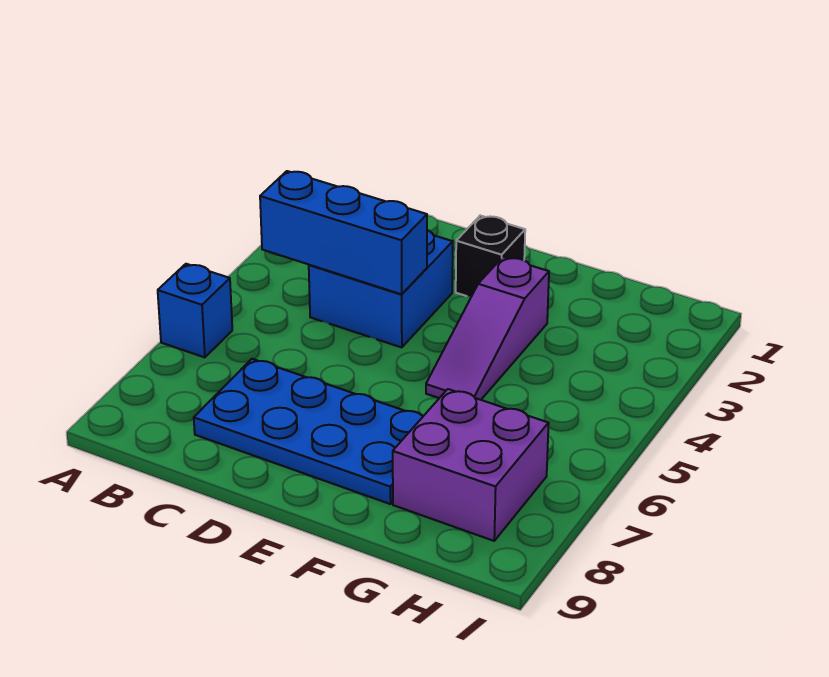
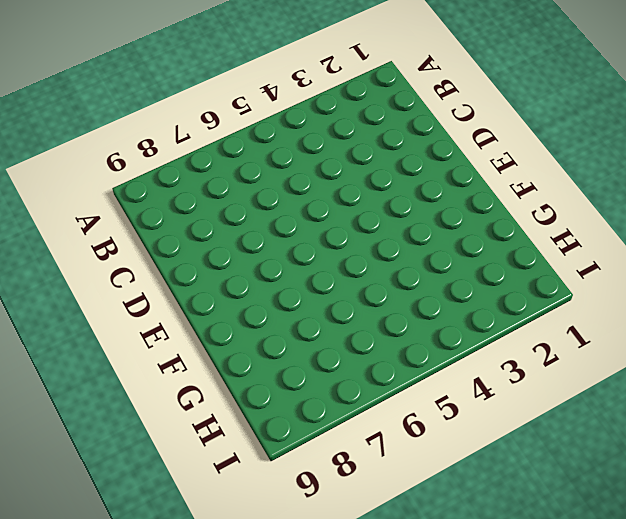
none -> blue brick A6 level 1
none -> blue brick C3:D4 level 1

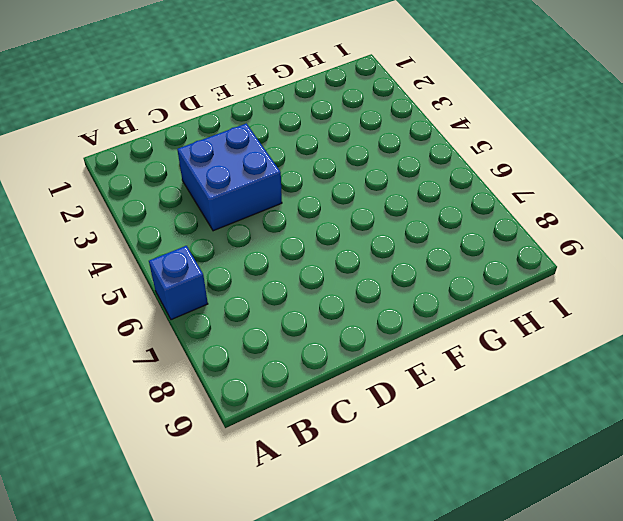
none -> blue plate C7:F8 level 1
none -> black brick E2 level 1

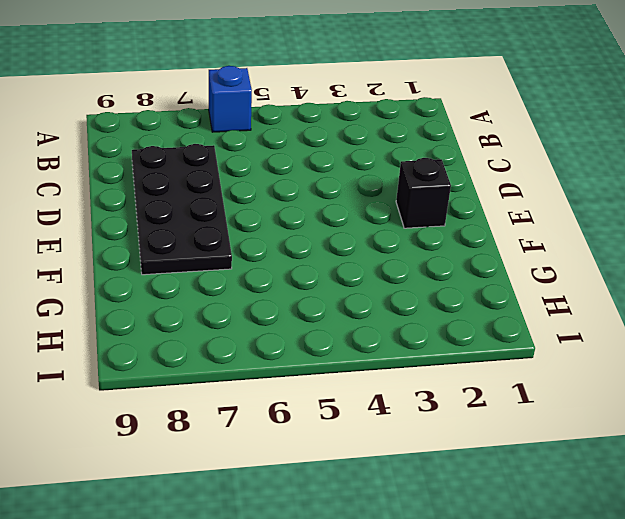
black plate C7:F8 level 1 -> blue plate C7:F8 level 1
none -> blue brick C3:D4 level 1
none -> purple slope F3:F5 level 1 top 3

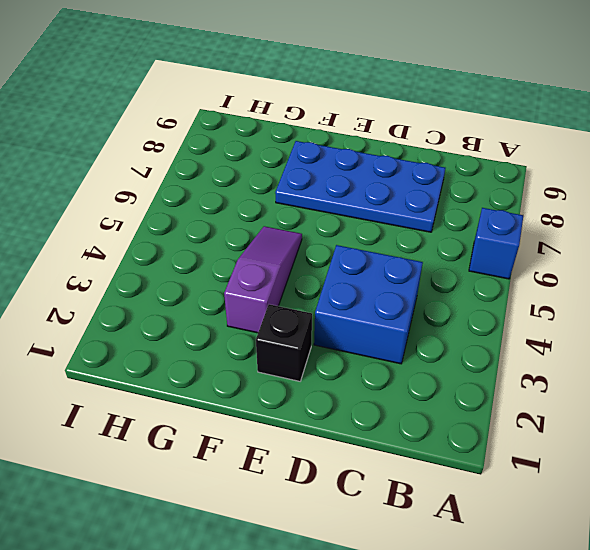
none -> purple brick G7:H8 level 1
none -> blue brick B4:D4 level 2

